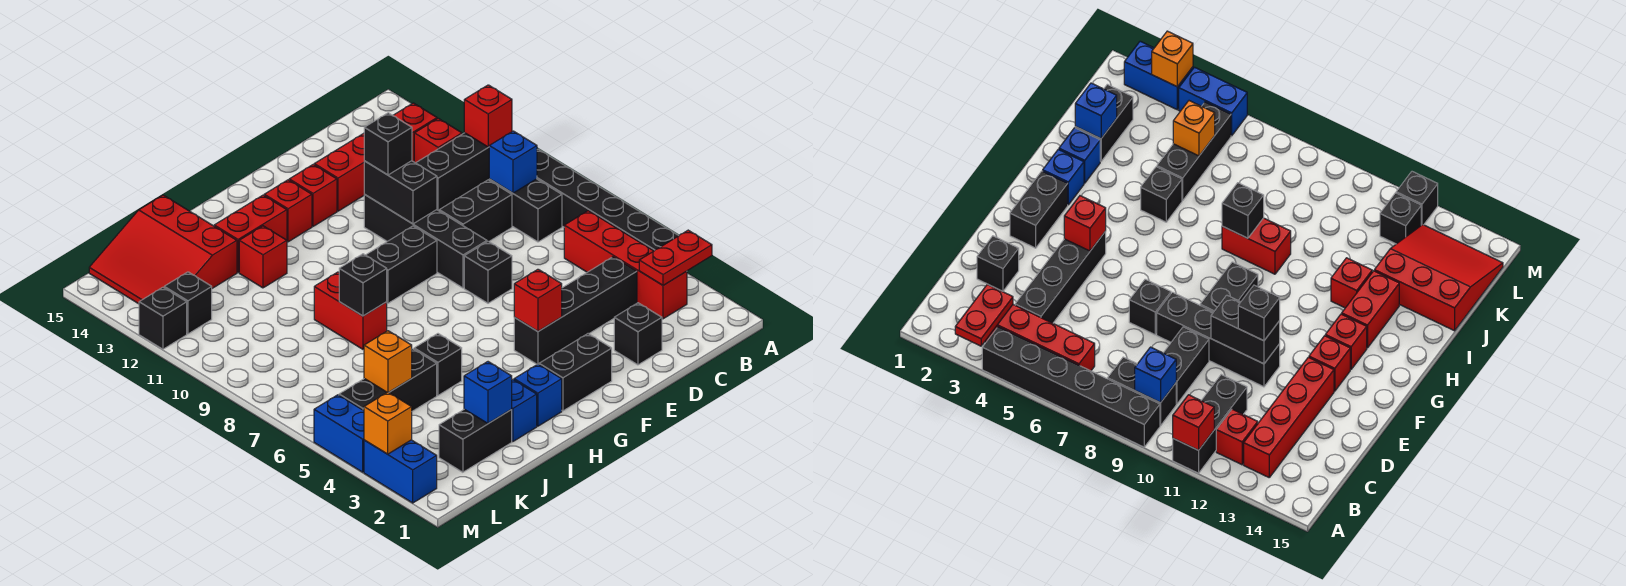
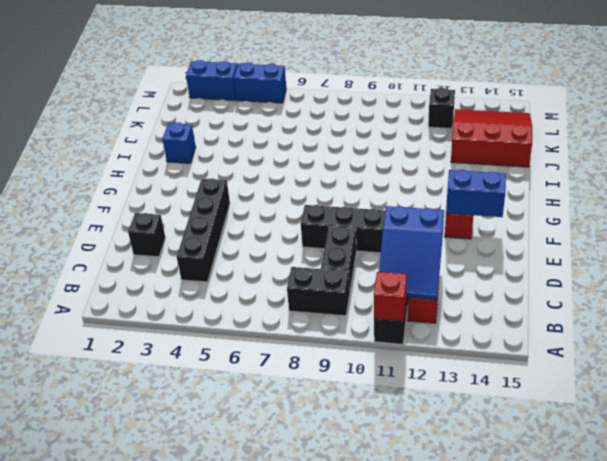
blue slope B11:D12 level 2 top D -> none
blue brick F13:F14 level 2 -> none
none -> black brick A4:A9 level 1
none -> red brick B3:B6 level 1
none -> red brick B13:E13 level 1
none -> black brick E7 level 1

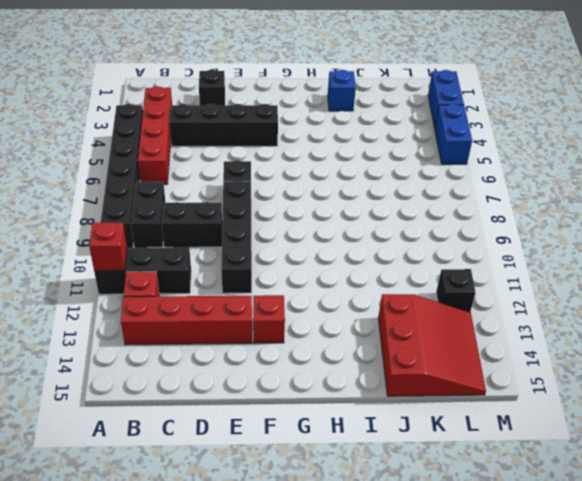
none -> black brick F2:G2 level 1
none -> black brick F9:G9 level 1
none -> red brick G13 level 1
none -> blue brick H2 level 1

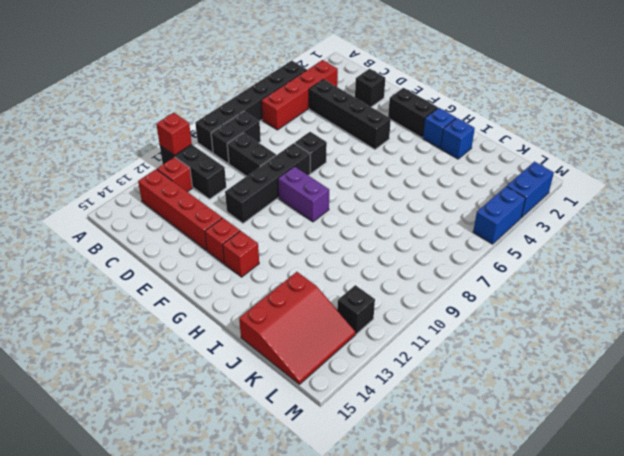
purple brick F9:G9 level 1 -> black brick F9:G9 level 1
none -> red brick H13:I13 level 1
none -> black brick I5 level 1
none -> red brick I8:I9 level 1
none -> red brick I12 level 1

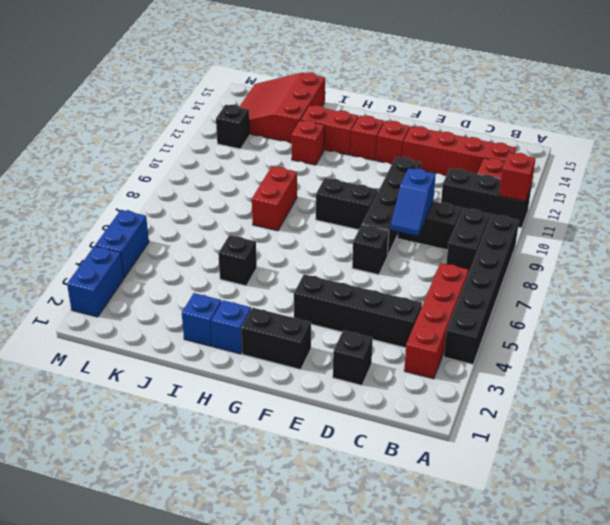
blue slope D8:D9 level 2 top 9 -> none
none -> black brick J2:K2 level 1
none -> black brick J5:L5 level 1
none -> black brick M12 level 1
none -> red plate A3:B3 level 2

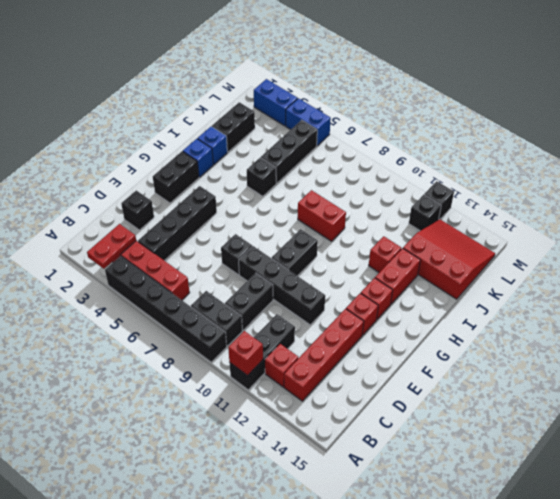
none -> blue brick B9 level 2
none -> black brick E10:E11 level 2
none -> red brick F4 level 2
none -> black brick I8 level 2

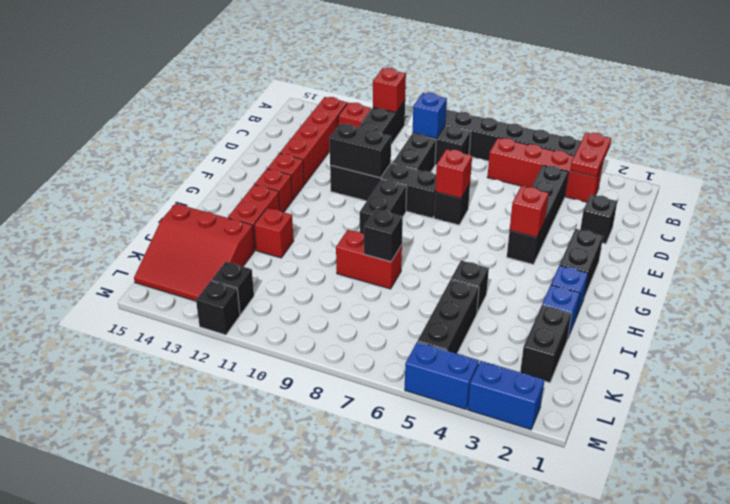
red brick E7 level 2 -> none
none -> blue brick J2 level 2
none -> orange brick K5 level 2
none -> orange brick M3 level 2
none -> black brick E11 level 3

